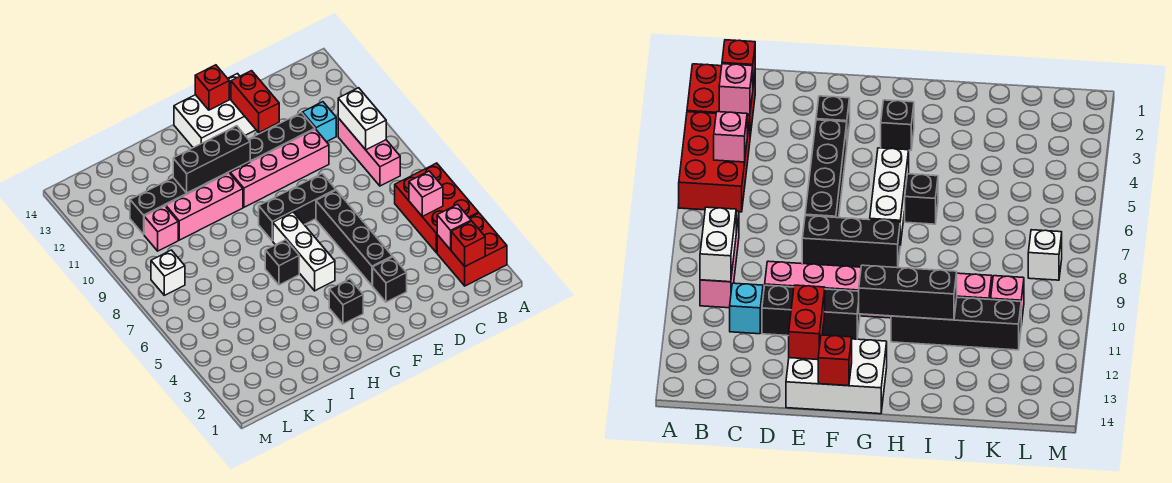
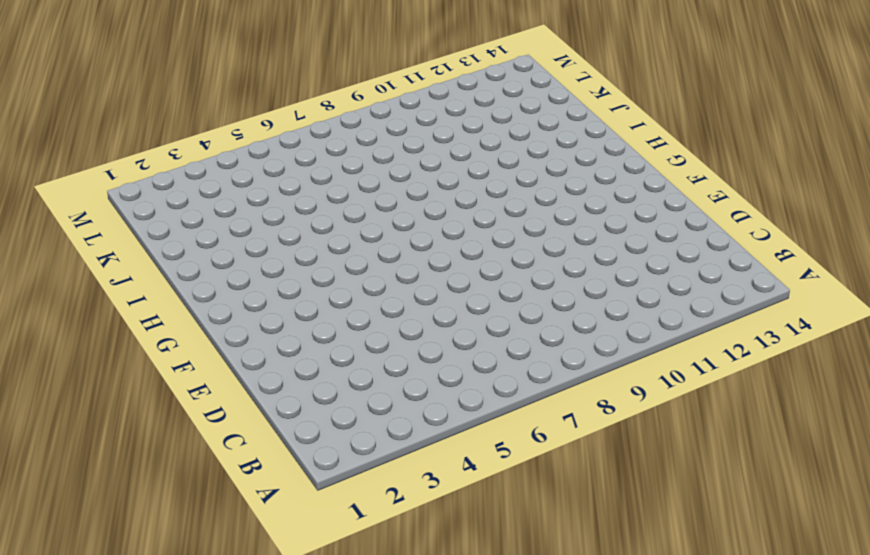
none -> red brick A2:B3 level 1
none -> red brick A4:B6 level 1
none -> pink brick B8:B10 level 1

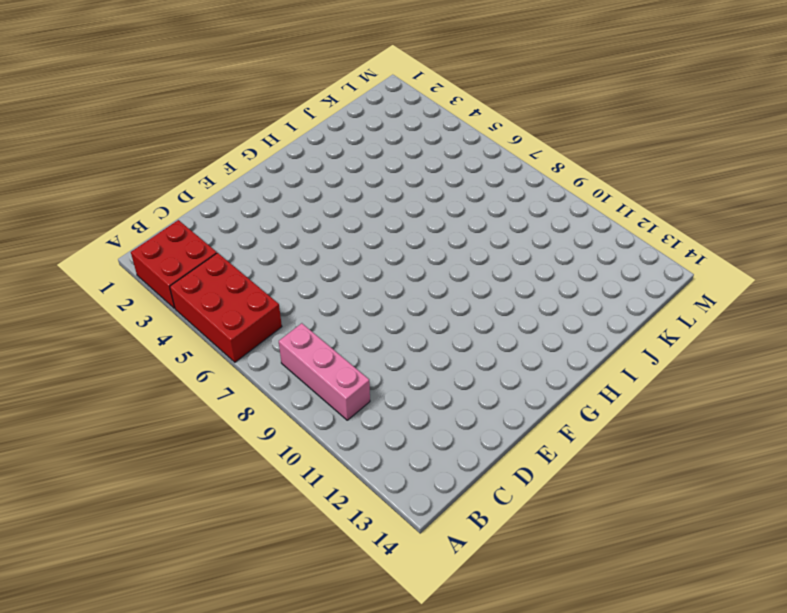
none -> cyan brick C11 level 1
none -> pink brick D10:G10 level 1
none -> black brick D11:F11 level 1

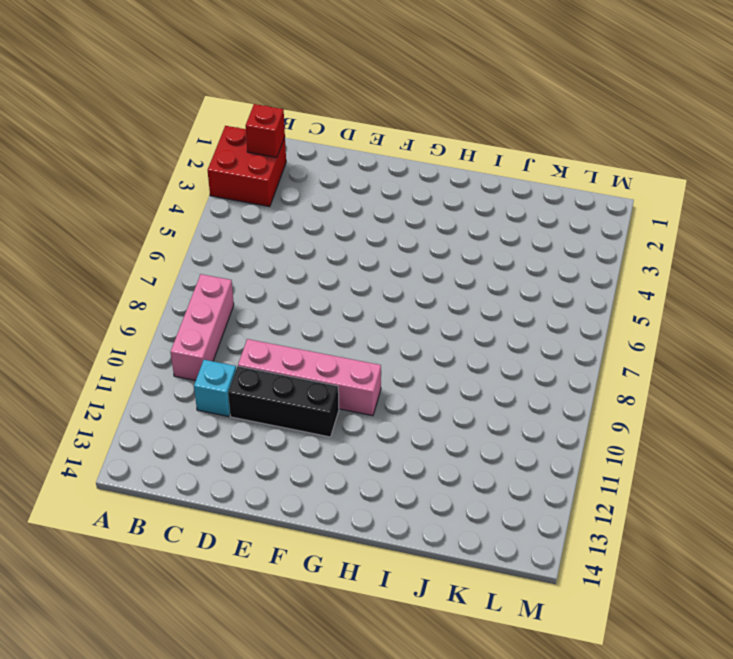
none -> red brick A4:B6 level 1
none -> black brick E3 level 1
none -> black brick E4:E7 level 1

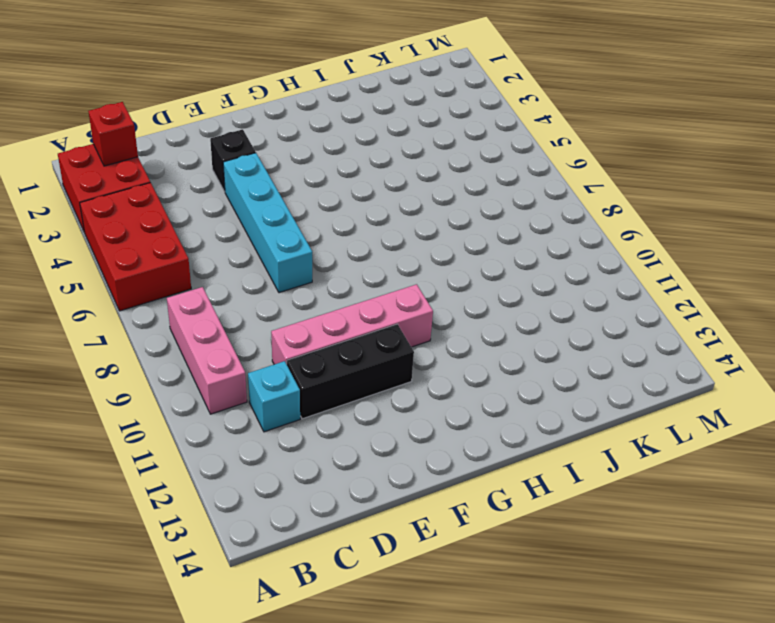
cyan brick E4:E7 level 1 -> black brick E4:E7 level 1
none -> black brick E8:G8 level 1
none -> white brick E13:G14 level 1
none -> black brick G3 level 1

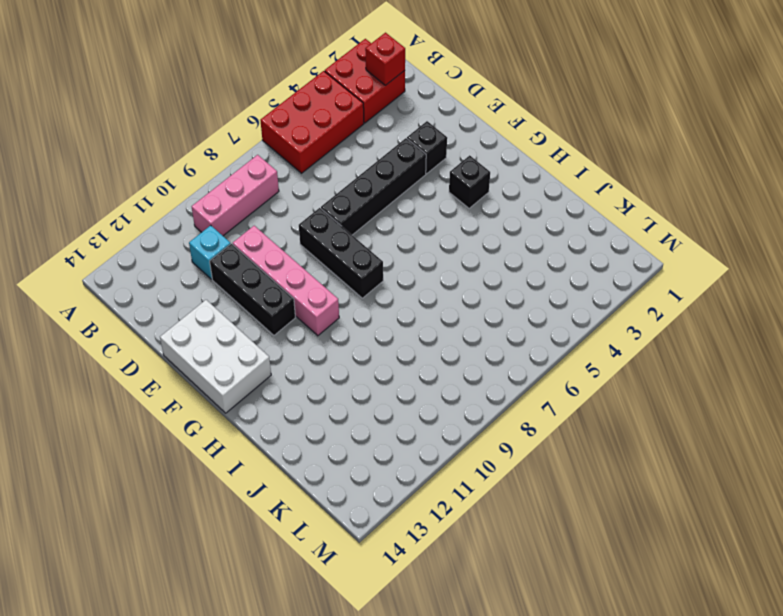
none -> white brick G5:G7 level 1
none -> black brick H6 level 1
none -> pink brick H10:J10 level 1

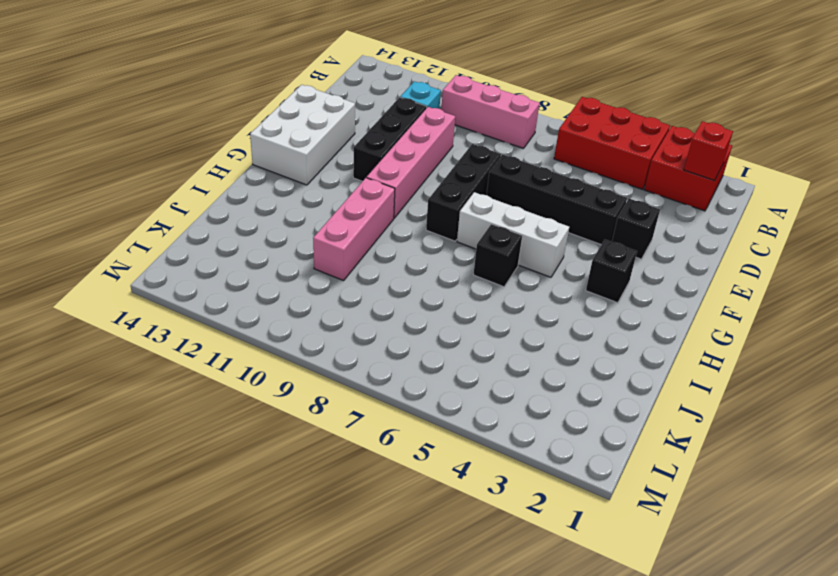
none -> black brick H11:K11 level 1
none -> pink brick K10 level 1
none -> white brick L8 level 1

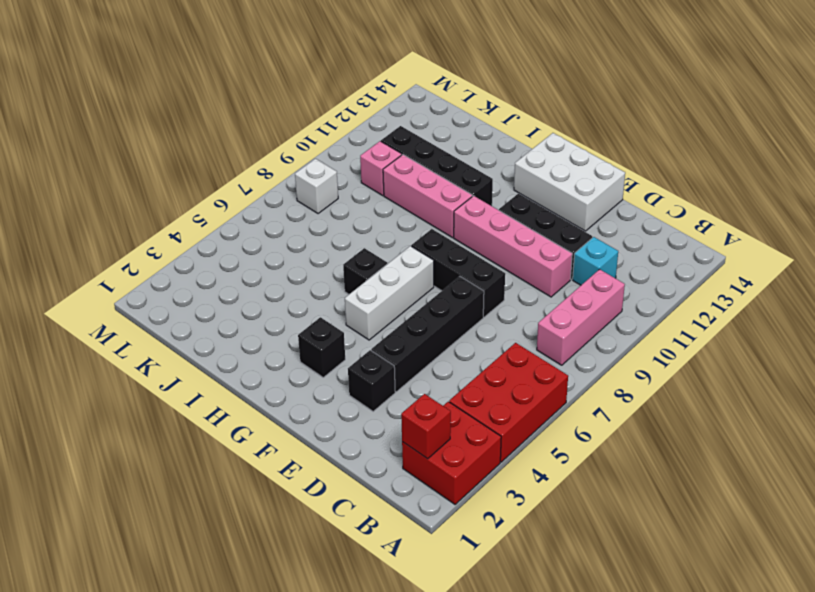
none -> pink brick B3 level 2
none -> pink brick B5 level 2
none -> white brick B9:B10 level 2

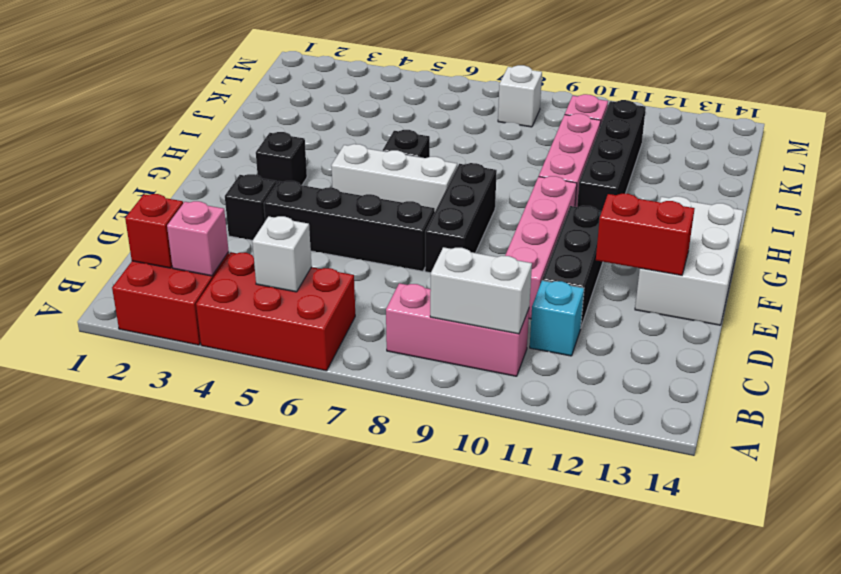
white brick B5 level 2 -> pink brick B5 level 2
none -> red brick F14 level 2
none -> black brick G11:I11 level 2

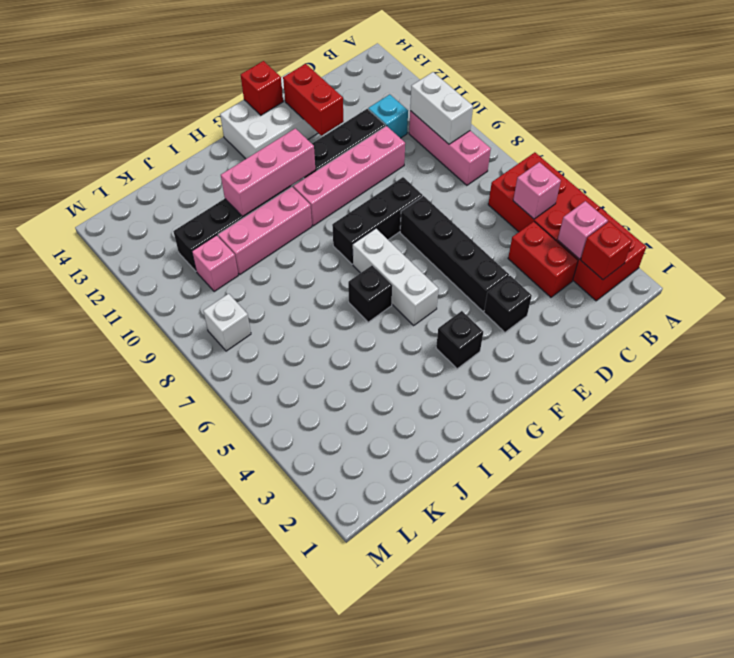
red brick C3:C4 level 1 -> none
pink brick G11:I11 level 2 -> black brick G11:I11 level 2

